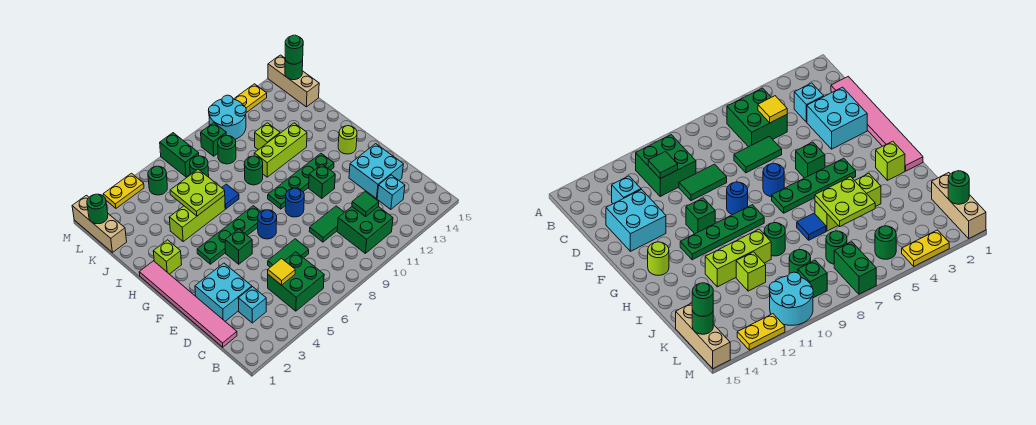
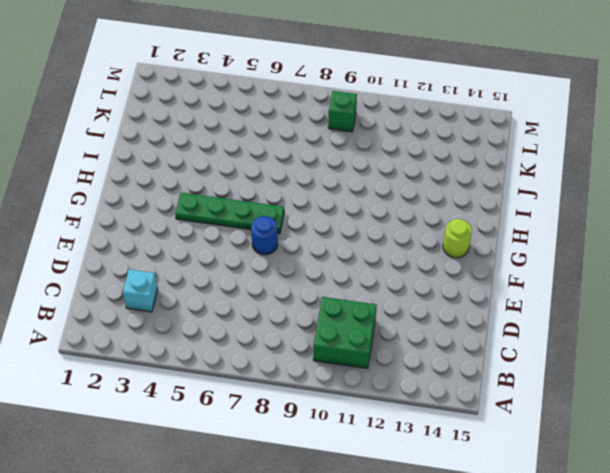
none -> green brick B5:C6 level 1
none -> pink tile C1:H1 level 1
none -> cyan brick C13 level 1
none -> cyan brick D2:E3 level 1

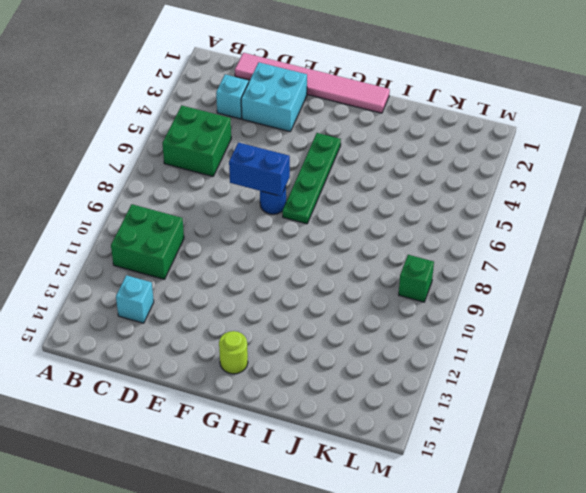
blue brick E7:F7 level 2 -> none
none -> green tile D6:D7 level 1
none -> green tile D9:D10 level 1
none -> cyan brick D13:E14 level 1
none -> green brick F5 level 1

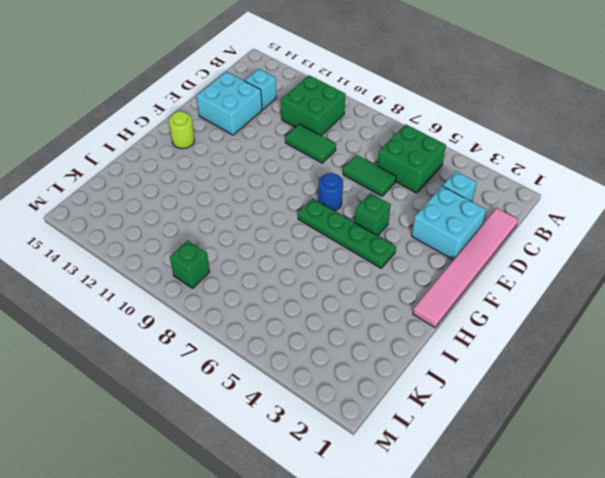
none -> blue round brick F9 level 1
none -> green brick F11 level 1
none -> green plate G9:G12 level 1
none -> lime brick H2 level 1

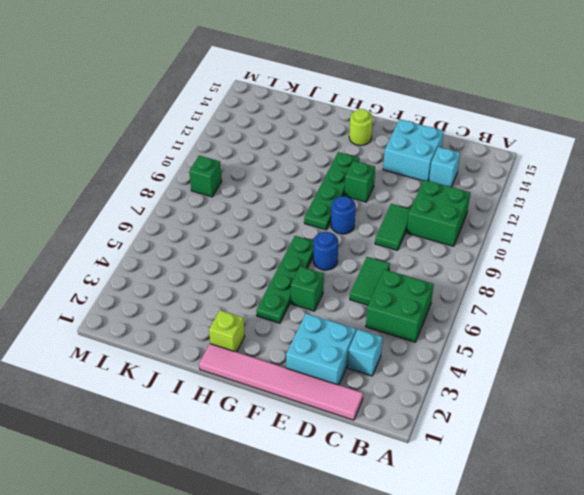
none -> lime brick I4:I6 level 1
none -> blue tile I7 level 1
none -> green round brick I9 level 1
none -> lime brick I10:I12 level 1

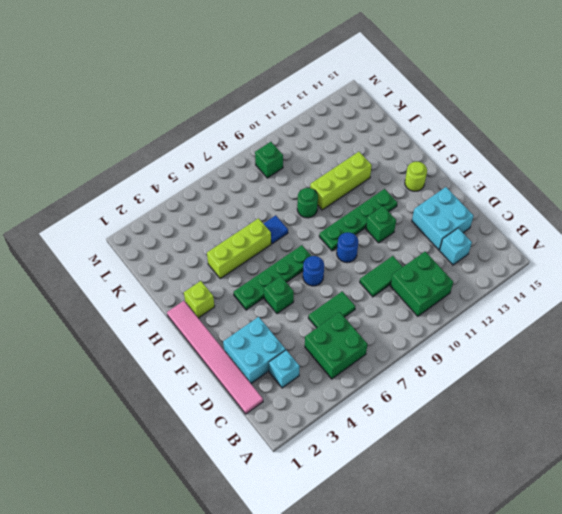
none -> lime brick J11 level 1
none -> tan brick K1:M1 level 1
none -> green round brick K7 level 1
none -> green round brick K9 level 1

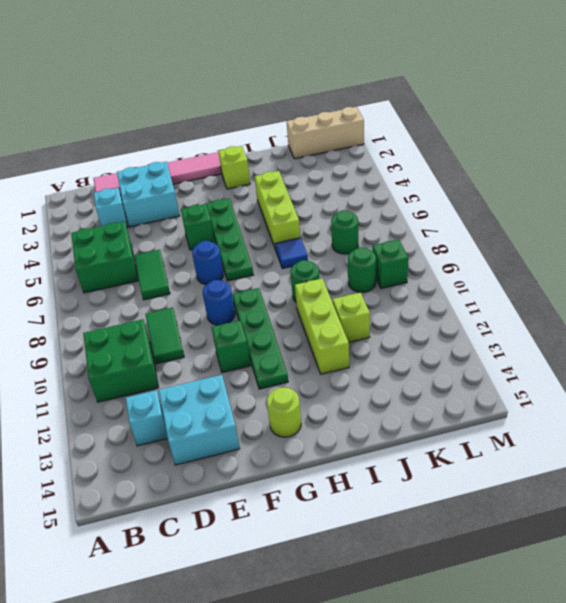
none -> tan brick K15:M15 level 1
none -> green round brick L5 level 1
none -> green brick L7:M7 level 1
none -> cyan round brick L10:M11 level 1

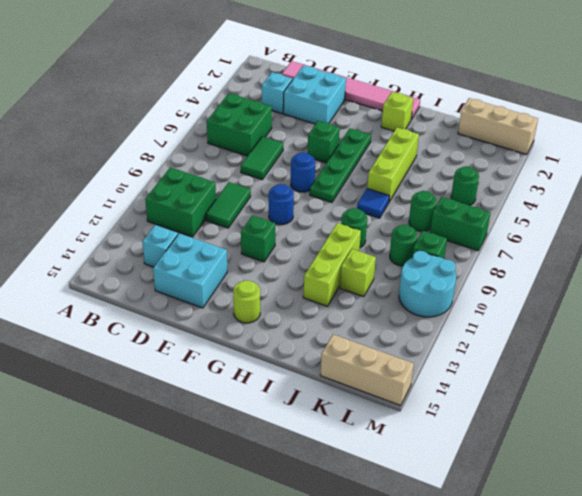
none -> green plate G9:G12 level 1
none -> yellow plate M3:M4 level 1
none -> yellow plate M12:M13 level 1
none -> yellow tile C5 level 2

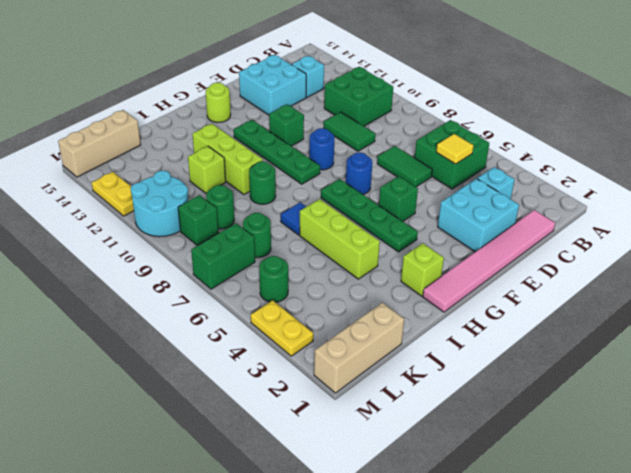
none -> green tile C11 level 2
none -> lime plate I5:J6 level 2
none -> green round brick L1 level 2
none -> green round brick L15 level 2

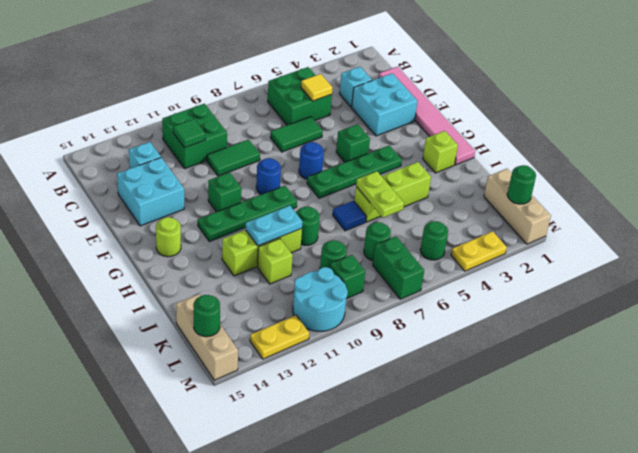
lime plate I6:J6 level 2 -> lime plate I5:J6 level 2
cyan plate I10:I11 level 2 -> none
none -> green round brick L15 level 3

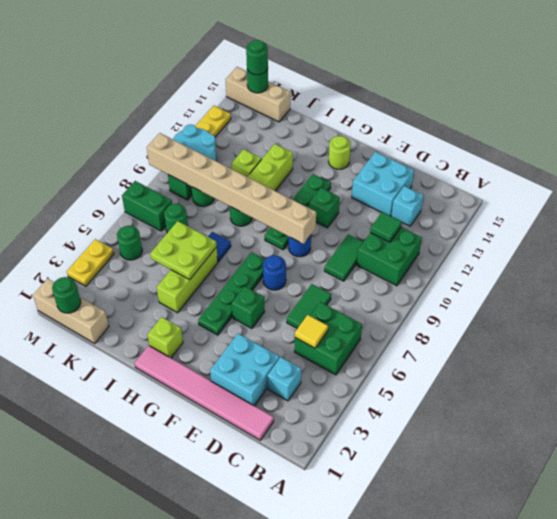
tan brick F9:M9 level 2 -> none

